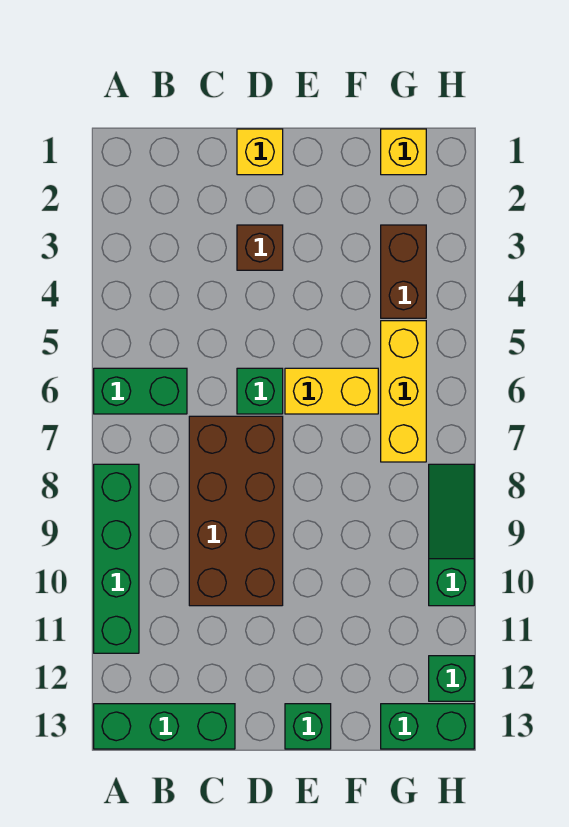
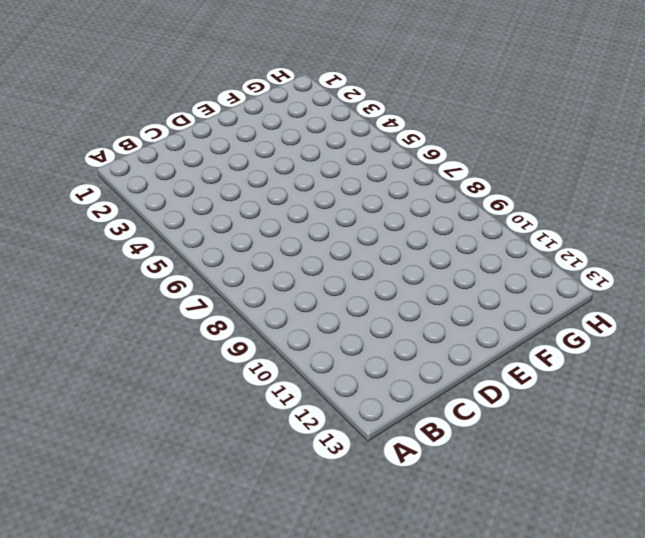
none -> green brick A6:B6 level 1
none -> green brick A8:A11 level 1
none -> green brick A13:C13 level 1

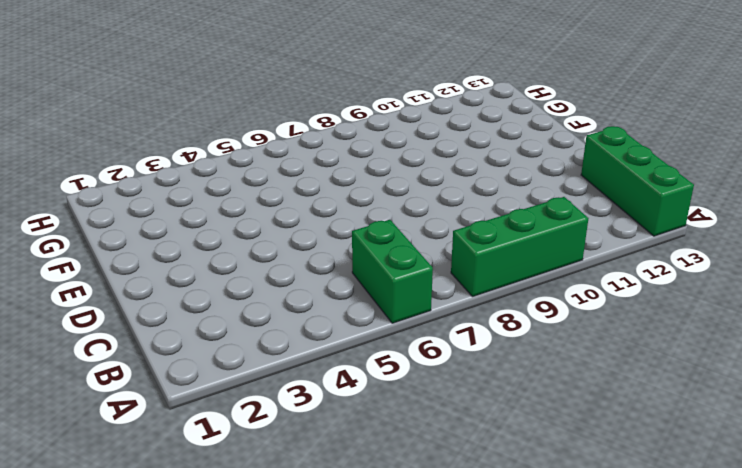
green brick A8:A10 level 1 -> green brick A8:A11 level 1
none -> brown brick C7:D10 level 1
none -> yellow brick D1 level 1
none -> brown brick D3 level 1

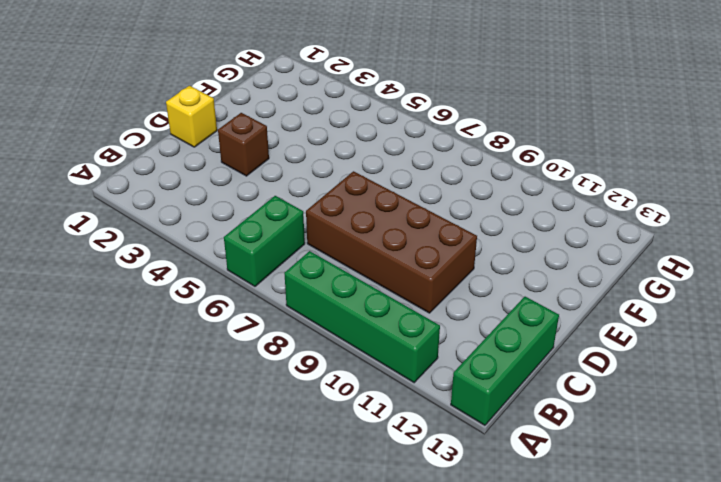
none -> green brick D6 level 1
none -> yellow brick E6:F6 level 1
none -> green brick E13 level 1

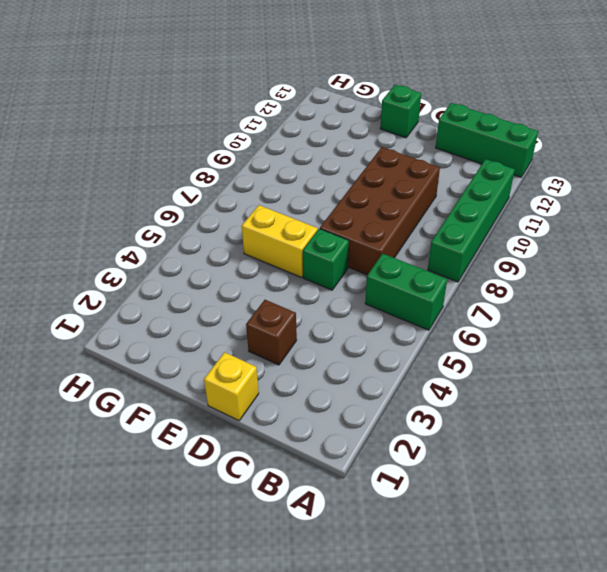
none -> yellow brick G1 level 1
none -> brown brick G3:G4 level 1
none -> yellow brick G5:G7 level 1

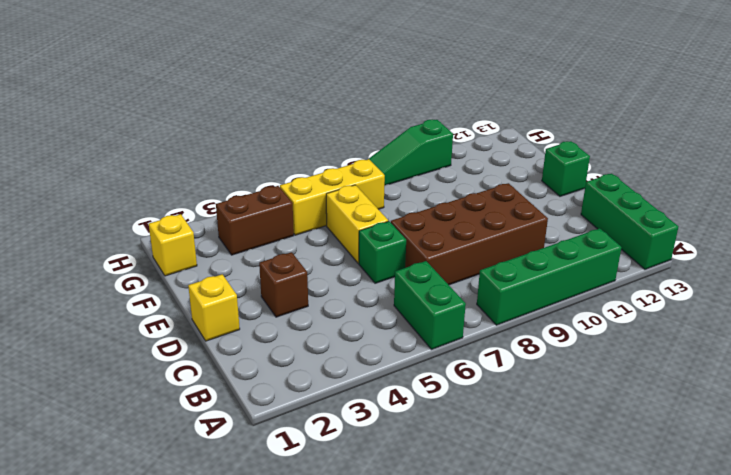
none -> green brick G13:H13 level 1
none -> green brick H12 level 1

